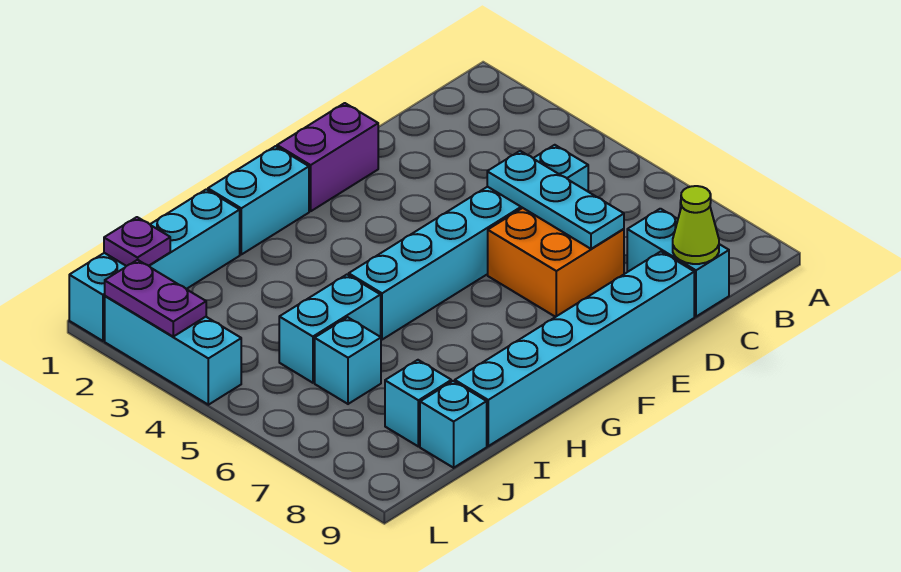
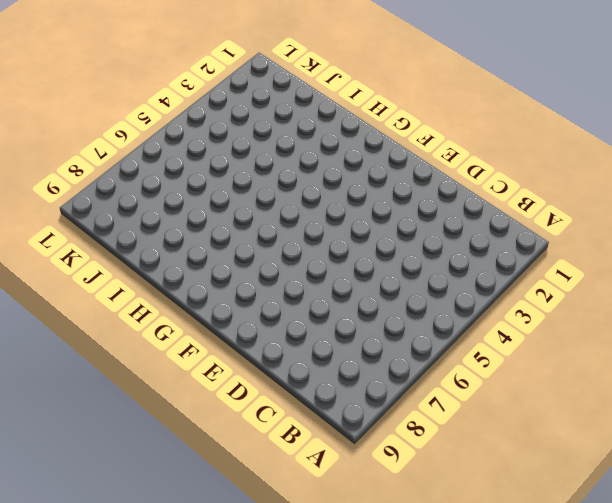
none -> cyan brick C5:H5 level 1
none -> cyan brick C8:C9 level 1
none -> orange brick D6:E7 level 1

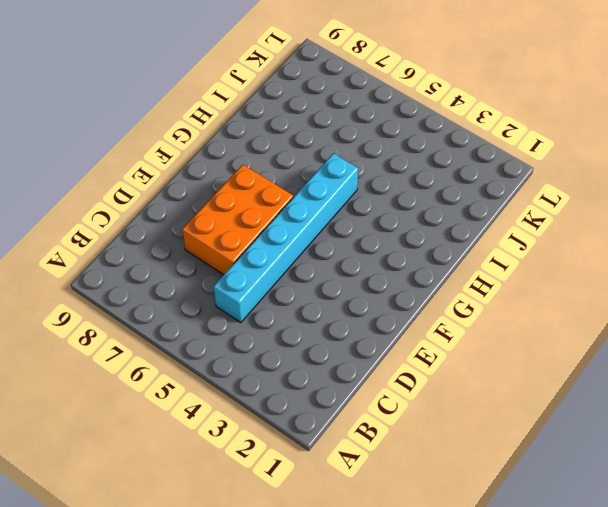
orange brick D6:F7 level 1 -> orange brick D6:E7 level 1
none -> cyan brick C8:C9 level 1
none -> cyan brick D9:I9 level 1
none -> purple brick E1:F1 level 1

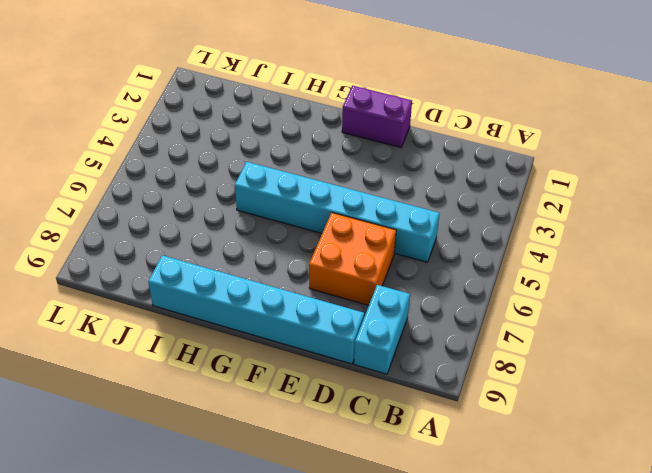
none -> cyan brick G1:H1 level 1
none -> cyan brick I1:L1 level 1
none -> cyan brick I5:J5 level 1

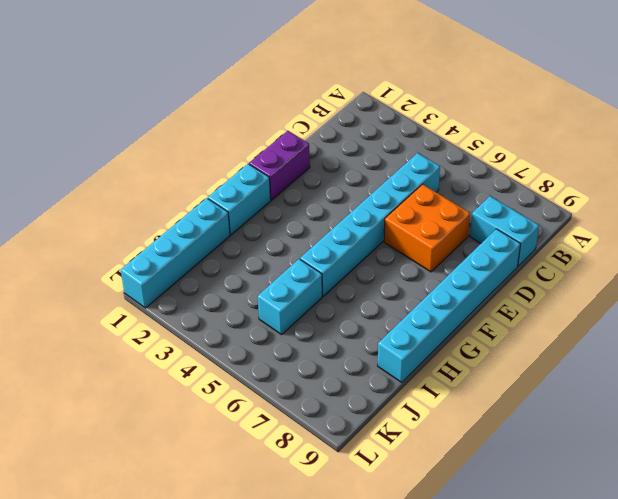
none -> cyan brick J6 level 1
none -> cyan brick J8 level 1
none -> cyan brick J9 level 1

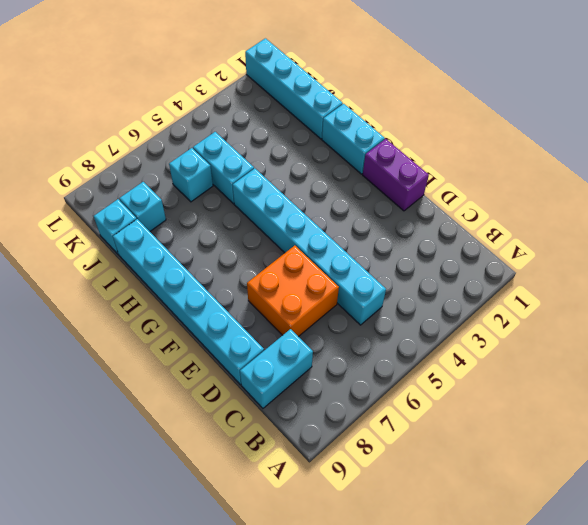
none -> cyan brick L2:L4 level 1
none -> lime cone C9 level 2
none -> cyan plate D5:D7 level 2

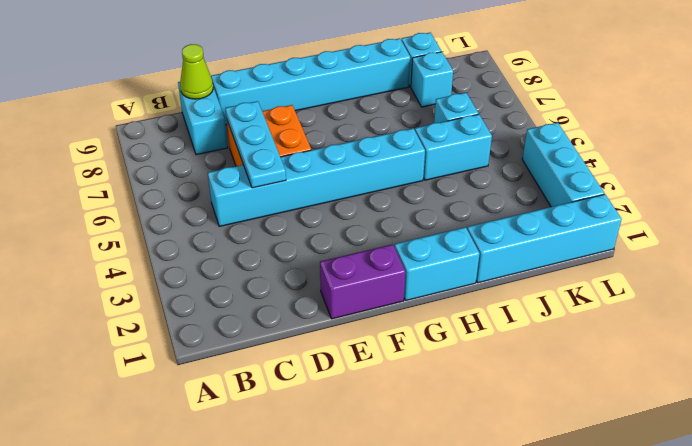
none -> purple plate K1 level 2
none -> purple plate L2:L3 level 2

